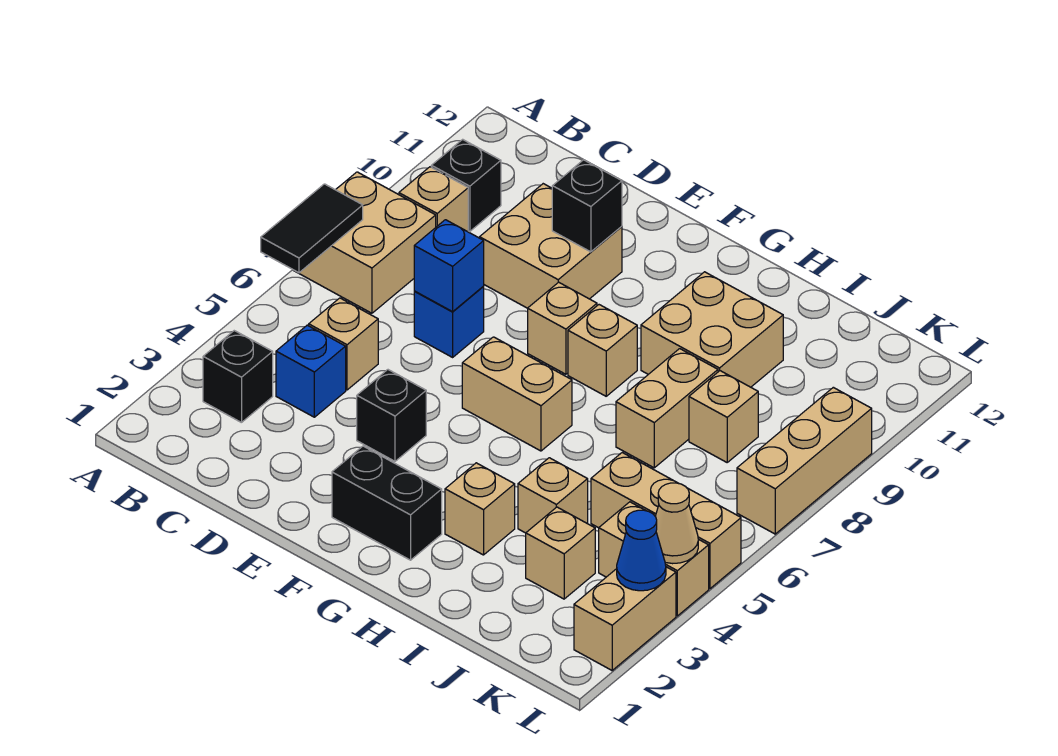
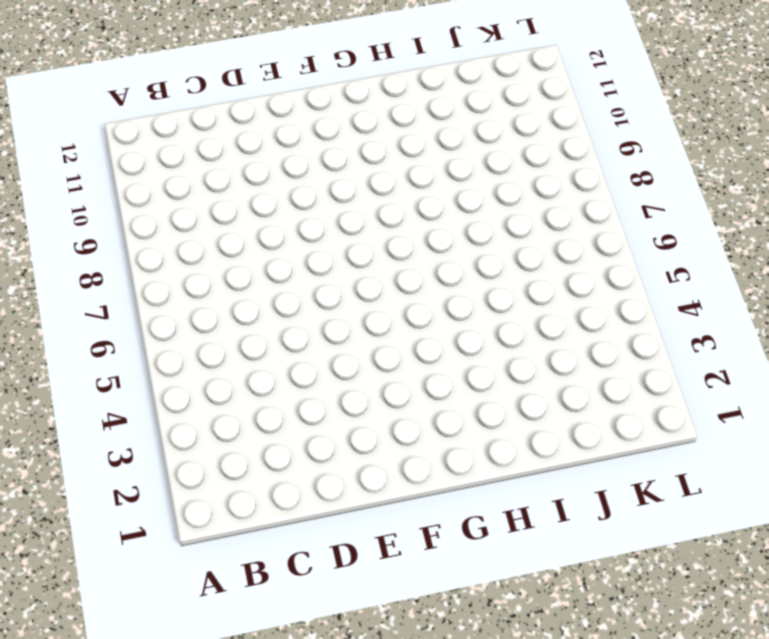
none -> tan brick A7:B8 level 1
none -> black brick B3 level 1
none -> tan brick B9 level 1

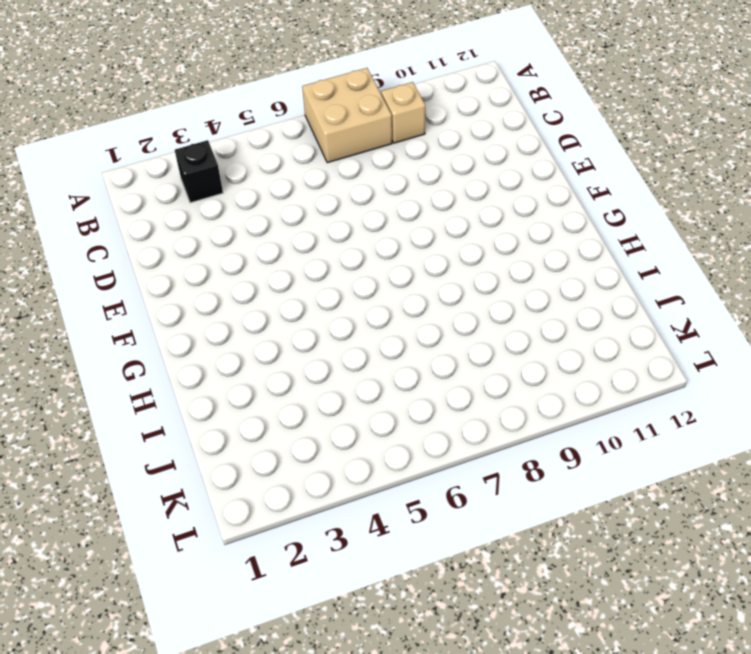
none -> black brick B10 level 1
none -> blue brick C4 level 1
none -> tan brick C5 level 1

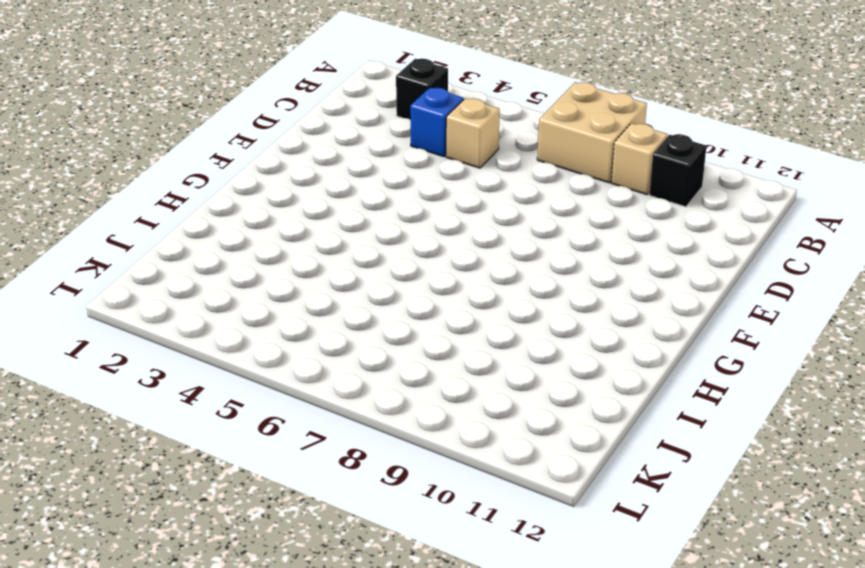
none -> blue brick D7 level 1
none -> tan brick D9:E10 level 1
none -> black brick E4 level 1

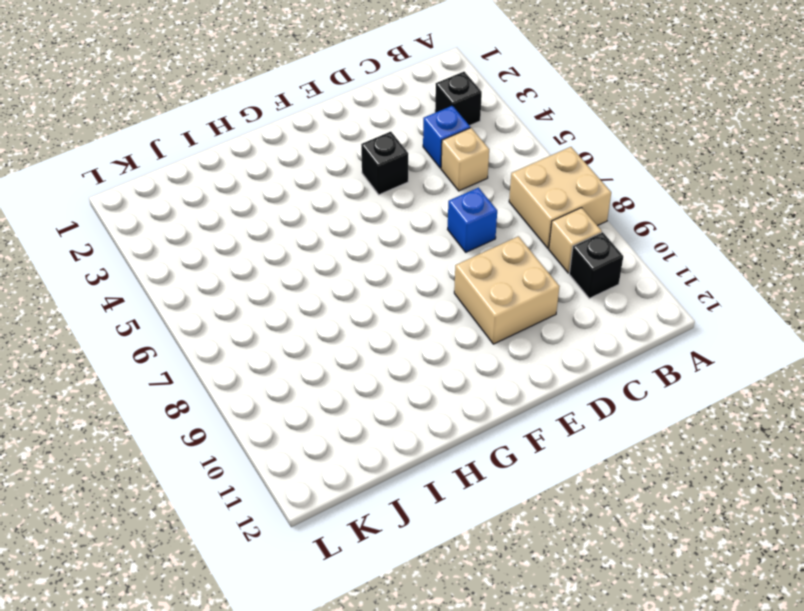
none -> black brick F2:G2 level 1
none -> tan brick F6:G6 level 1
none -> tan brick F8 level 1

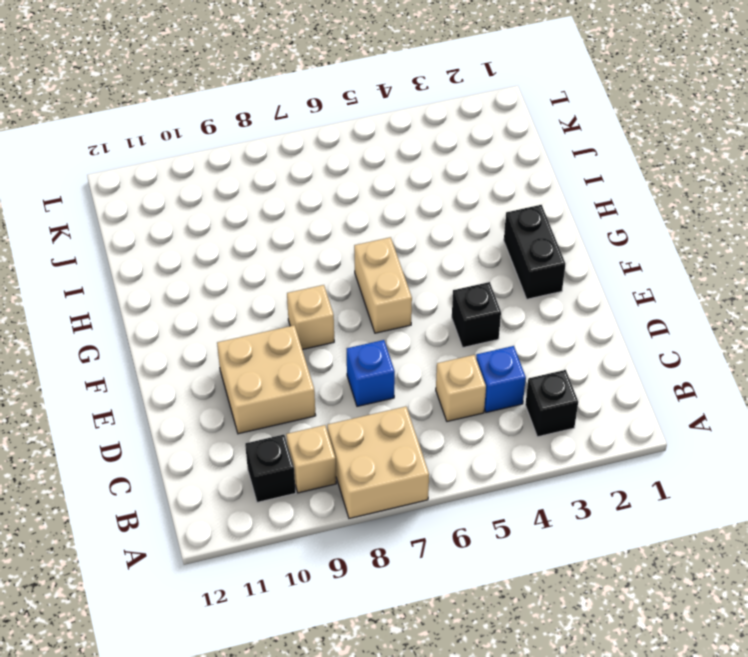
none -> tan brick G8 level 1
none -> tan brick H3 level 1
none -> tan brick H9:I10 level 1

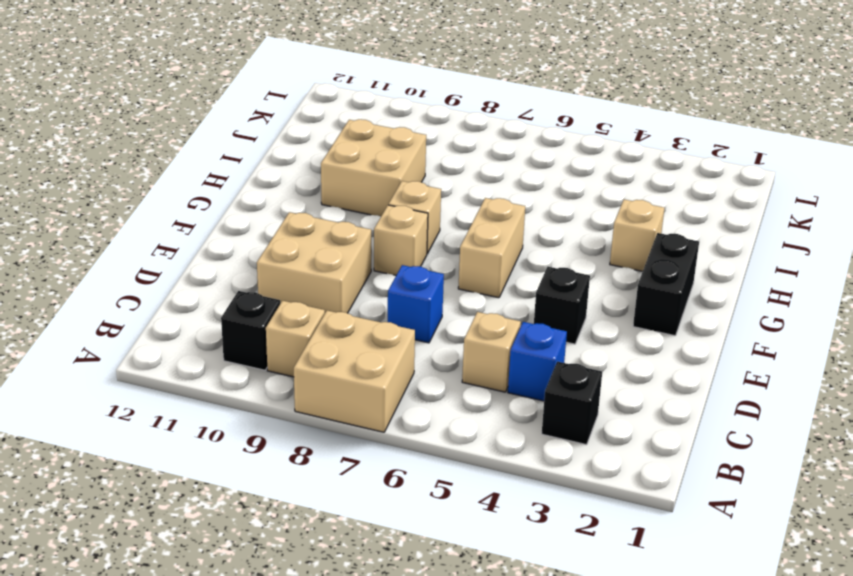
none -> tan brick I4 level 1
none -> tan brick I7:I8 level 1
none -> tan brick J3 level 1

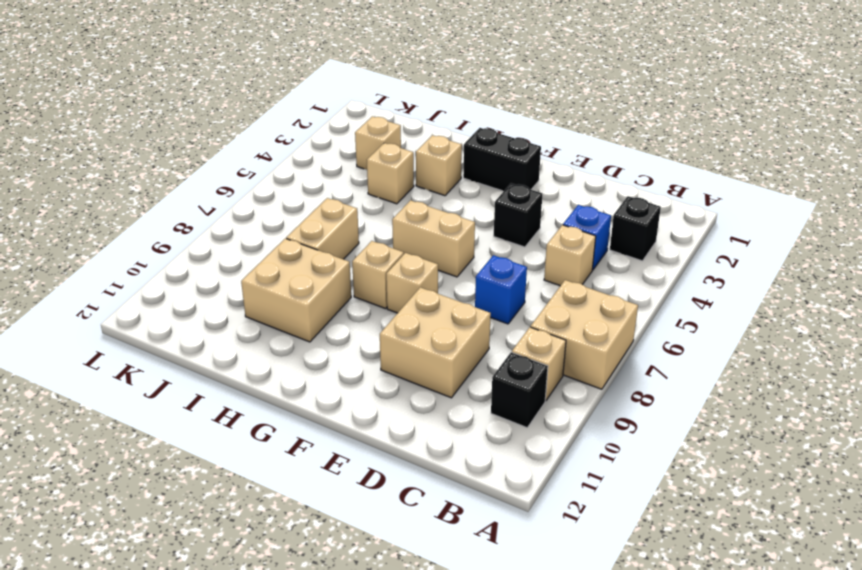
none -> tan brick J5:L5 level 1
none -> tan brick J8 level 1
none -> tan brick K4:L4 level 1

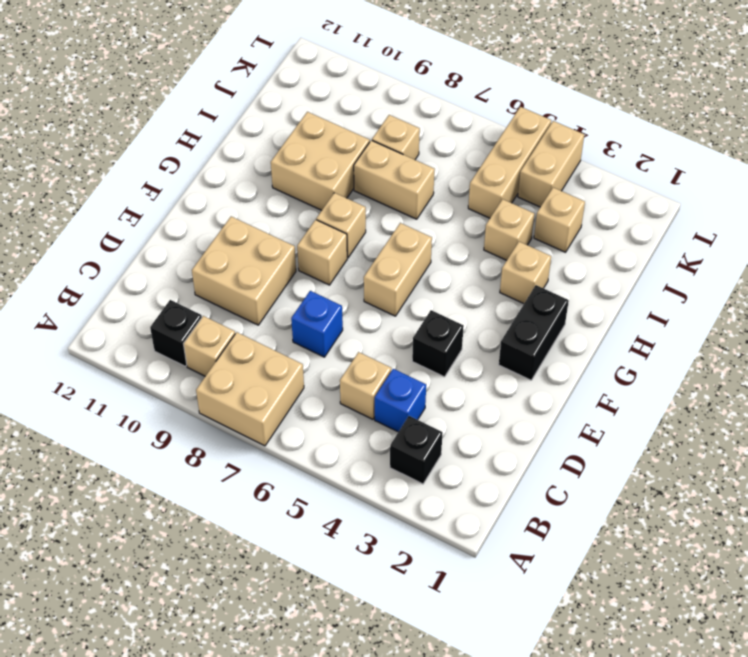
none -> tan brick L2:L3 level 1
none -> tan brick L7:L9 level 1
none -> black tile A6:A7 level 2

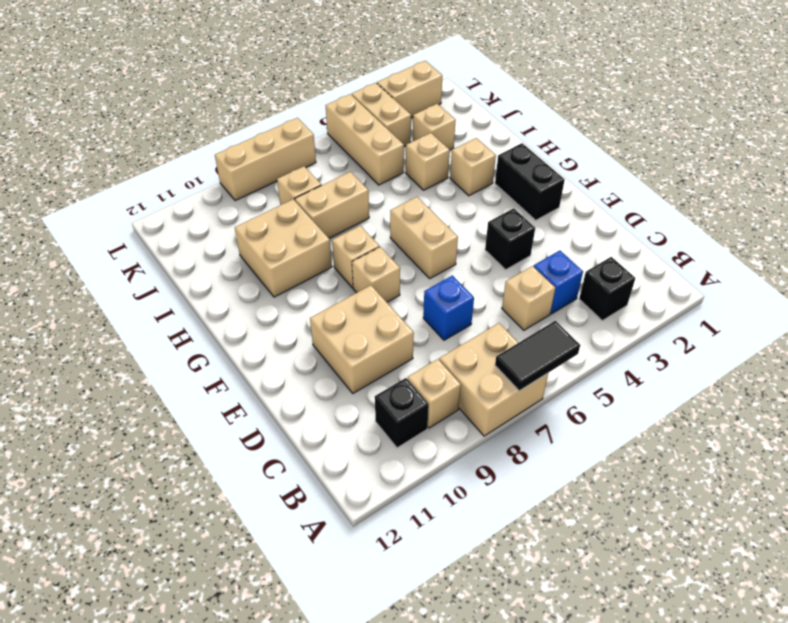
none -> blue brick D7 level 2
none -> black brick E10 level 2
none -> blue cone L3 level 2

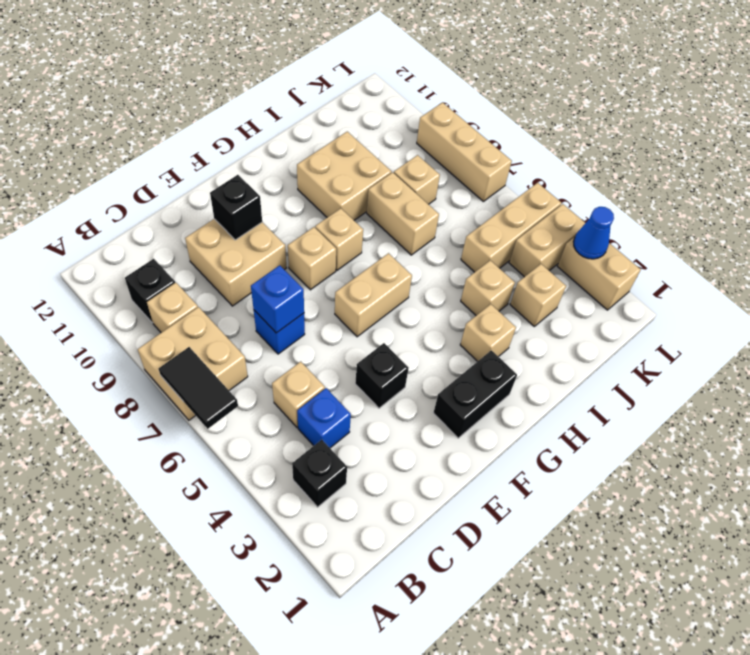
none -> tan cone L4 level 2

